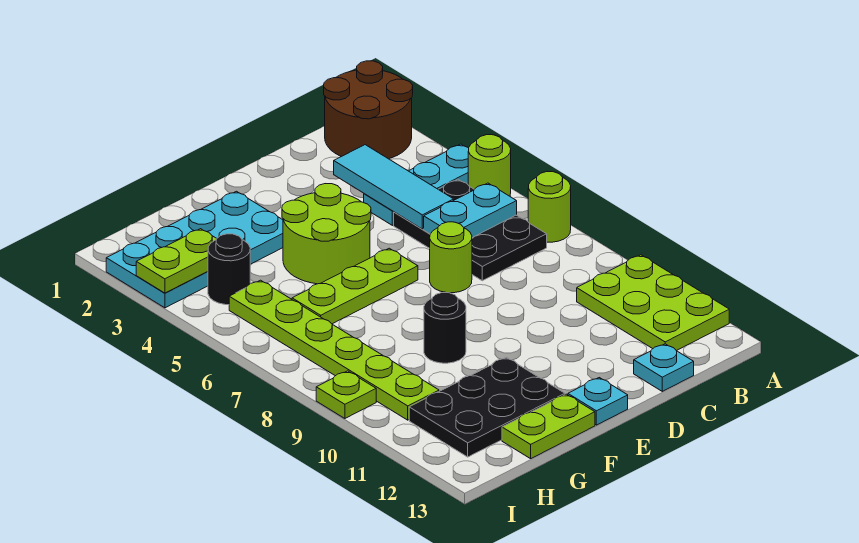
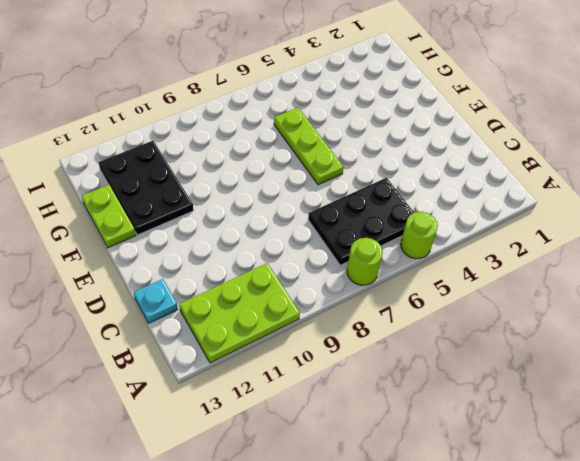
none -> brown round brick A1:B2 level 1
none -> cyan plate A4:C4 level 1
none -> lime round brick D7 level 1

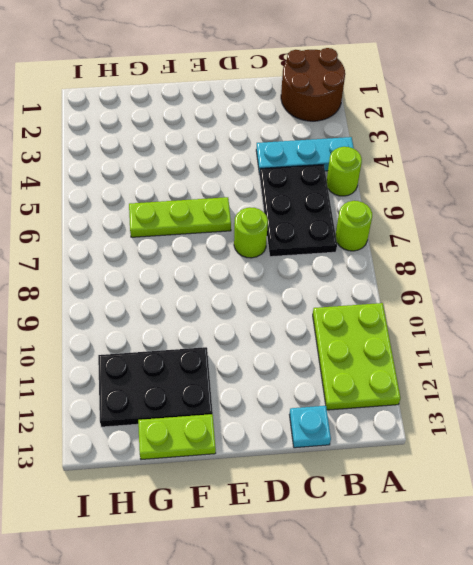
none -> lime round brick E4:F5 level 1
none -> cyan plate E13 level 1
none -> cyan plate F2:I3 level 1

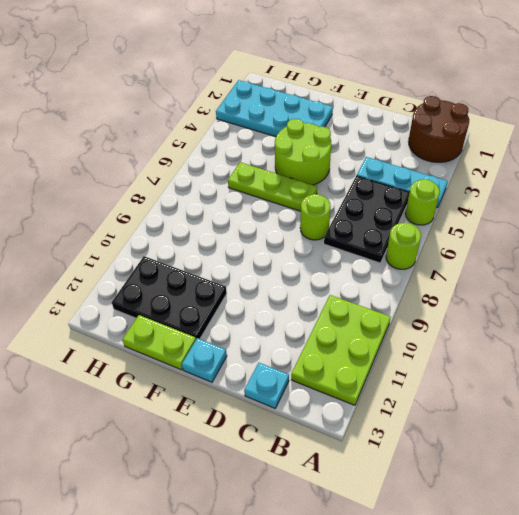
none -> black round brick F9 level 1
none -> black round brick H4 level 1
none -> lime plate H5:H10 level 1

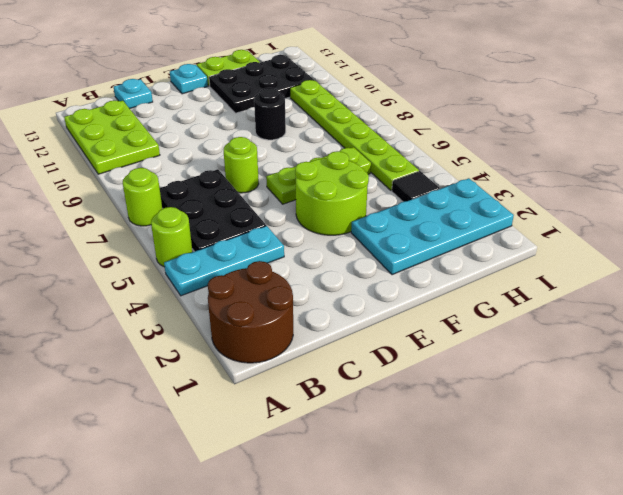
black tile H4 level 1 -> black round brick H4 level 1
none -> lime plate I9 level 1
none -> cyan plate B6:C6 level 2
none -> cyan tile C3:C5 level 2

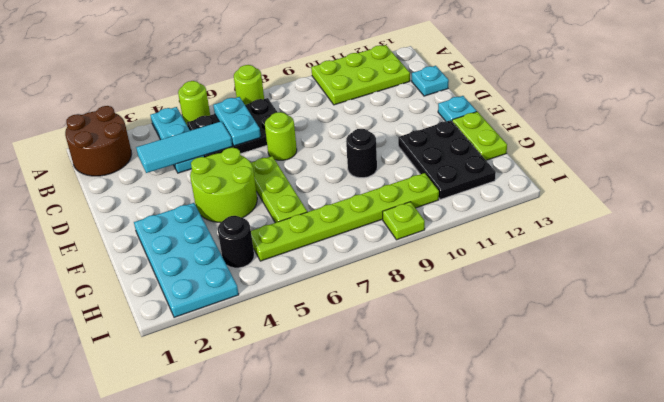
none -> lime plate H3:I3 level 2

